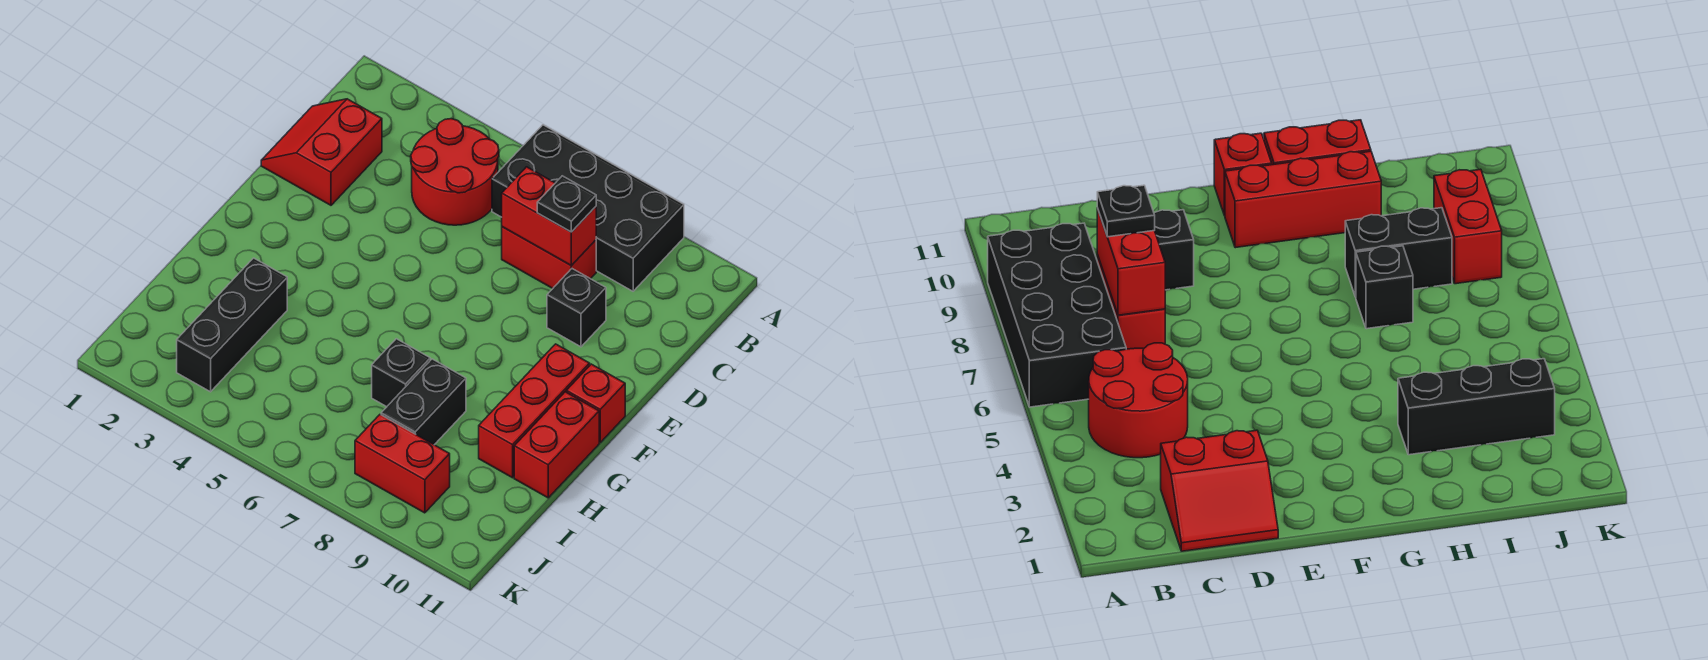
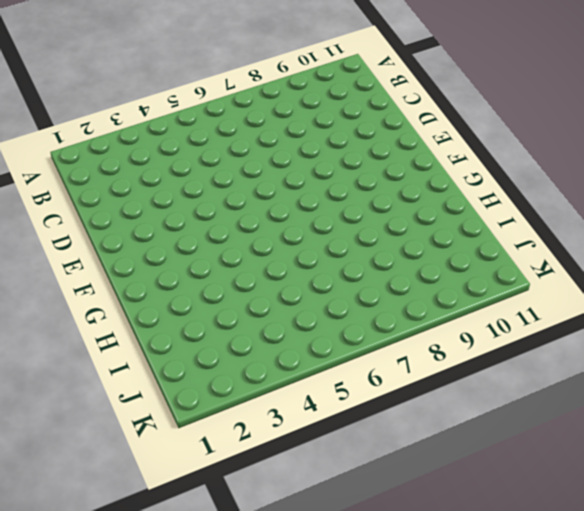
none -> black brick A6:B9 level 1
none -> red round brick B4:C5 level 1
none -> red slope C1:D2 level 1 top 2

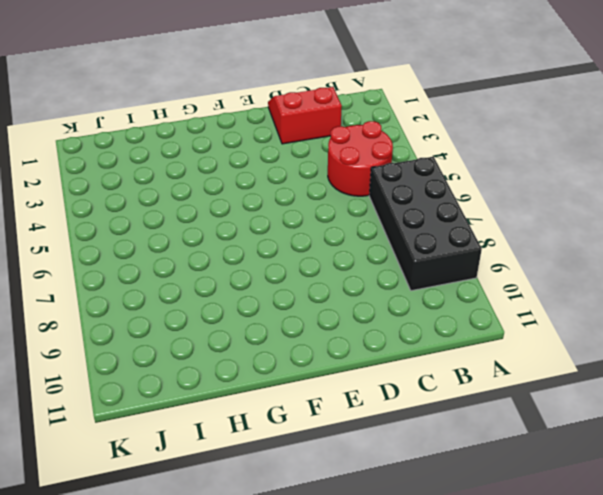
none -> red brick C7:C8 level 1
none -> black brick D9 level 1
none -> red brick F10:H10 level 1

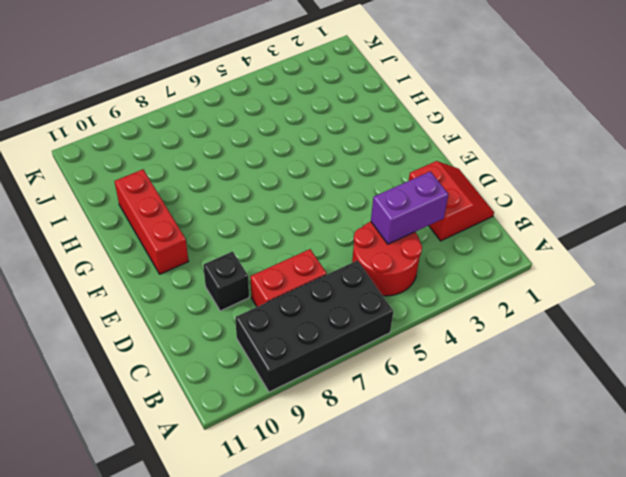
purple brick C3:C4 level 2 -> none
none -> red brick F11 level 1
none -> red brick G11:H11 level 1
none -> black brick H3:J3 level 1

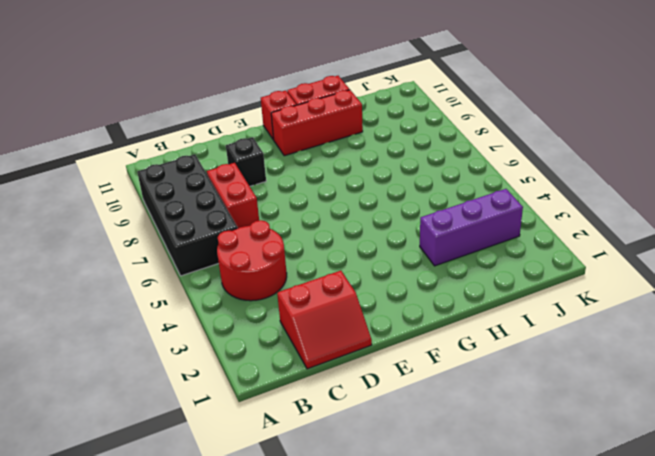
purple brick H3:J3 level 1 -> black brick H3:J3 level 1
none -> black brick H7 level 1
none -> black brick H8:I8 level 1
none -> red brick J8:J9 level 1

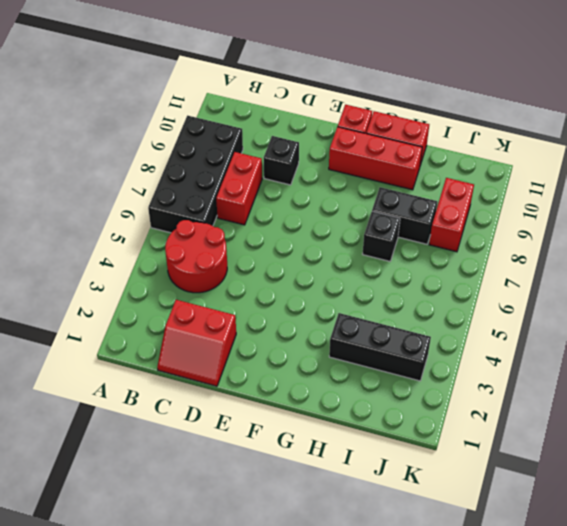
none -> red brick C7:C8 level 2
none -> black plate C8 level 3

